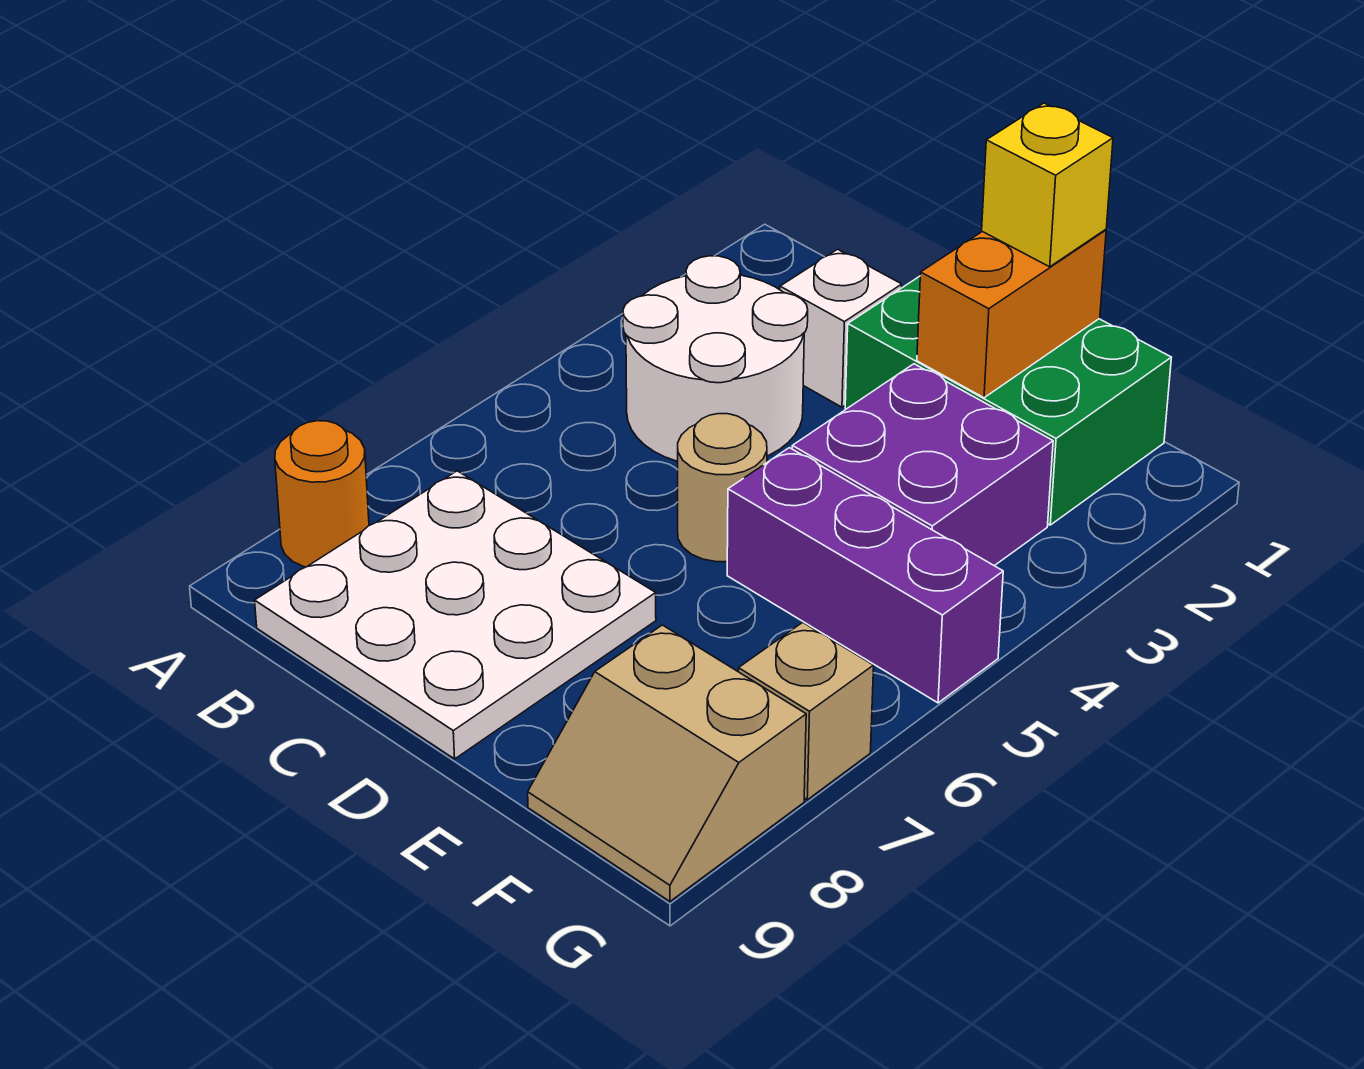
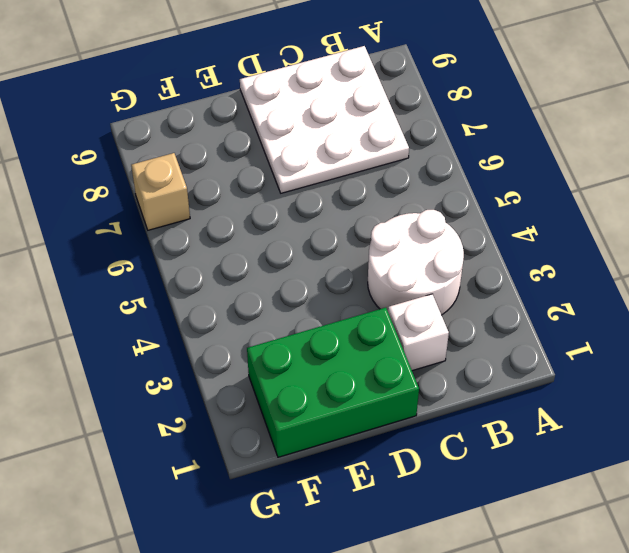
none -> orange round brick A8 level 1
none -> tan round brick D5 level 1
none -> purple brick E3:F4 level 1

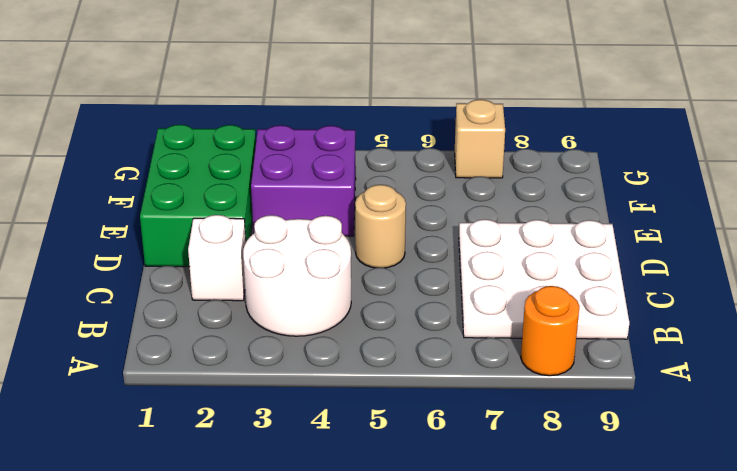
none -> purple brick E5:G5 level 1
none -> tan slope F8:G9 level 1 top 8
none -> orange brick E1:E2 level 2

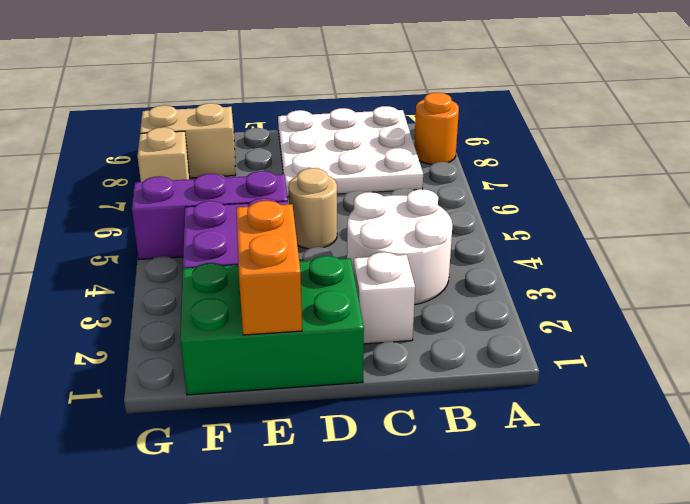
none -> yellow brick E1 level 3

